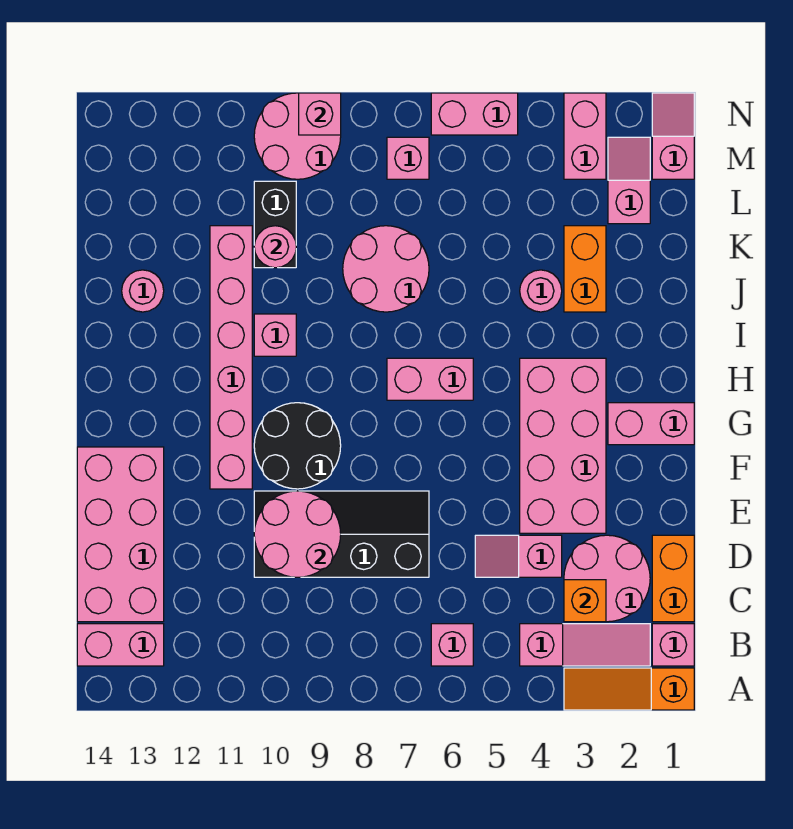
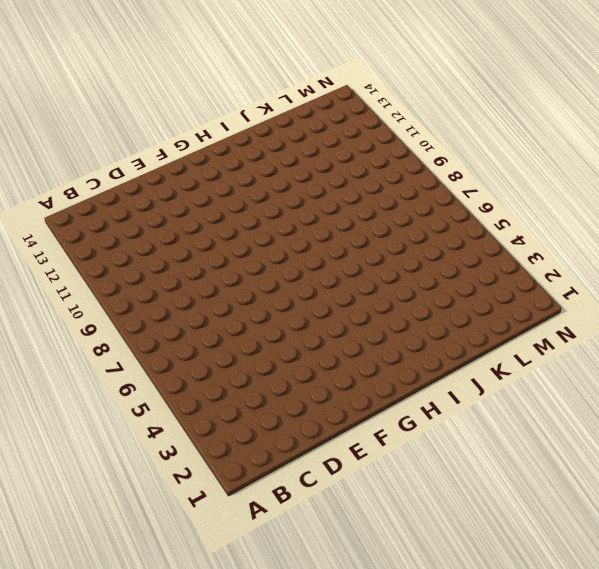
none -> orange slope A1:A3 level 1 top 1
none -> pink brick B1 level 1
none -> pink slope B2:B4 level 1 top 4
none -> pink brick B6 level 1

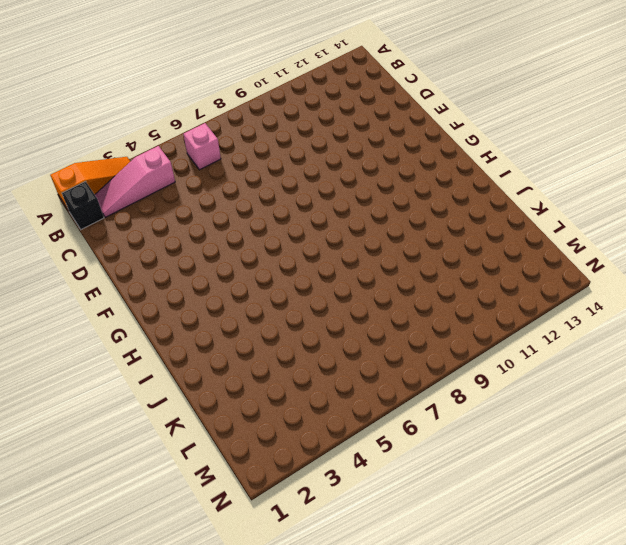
black brick B1 level 1 -> pink brick B1 level 1
none -> pink brick B13:B14 level 1
none -> orange brick C1:D1 level 1
none -> pink round brick C2:D3 level 1
none -> pink brick C13:F14 level 1

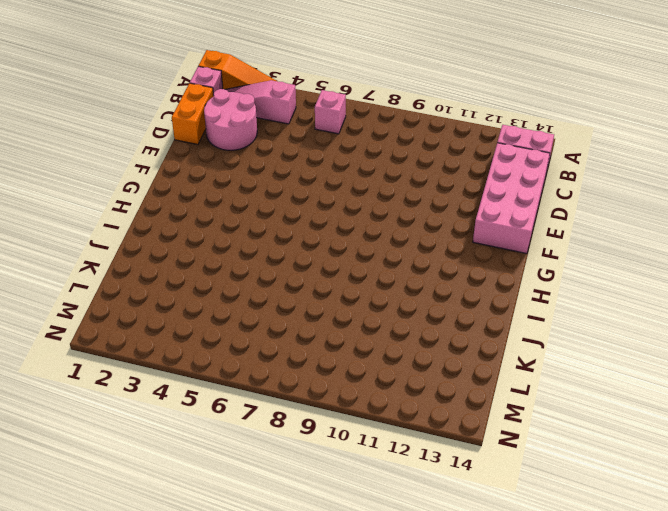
none -> pink slope D4:D5 level 1 top 4
none -> black slope D7:E10 level 1 top D
none -> pink brick E3:H4 level 1
none -> black round brick F9:G10 level 1

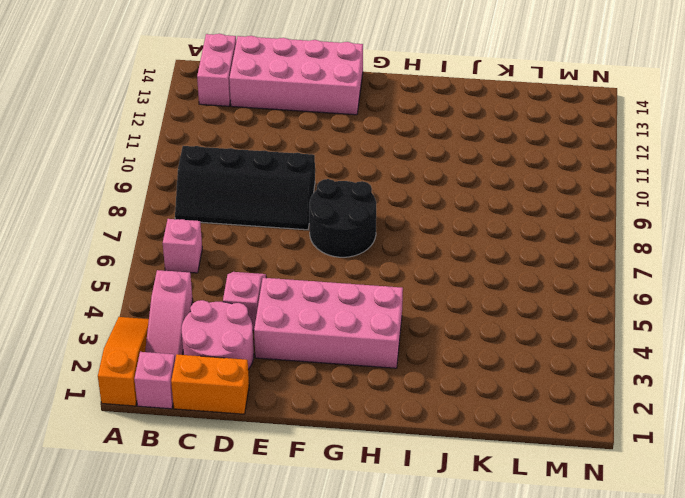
black slope B8:E9 level 1 top 9 -> black slope D7:E10 level 1 top D
black round brick F7:G8 level 1 -> black round brick F9:G10 level 1
none -> pink brick F11:K11 level 1
none -> pink brick G1:G2 level 1
none -> pink brick H6:H7 level 1
none -> pink brick I10 level 1

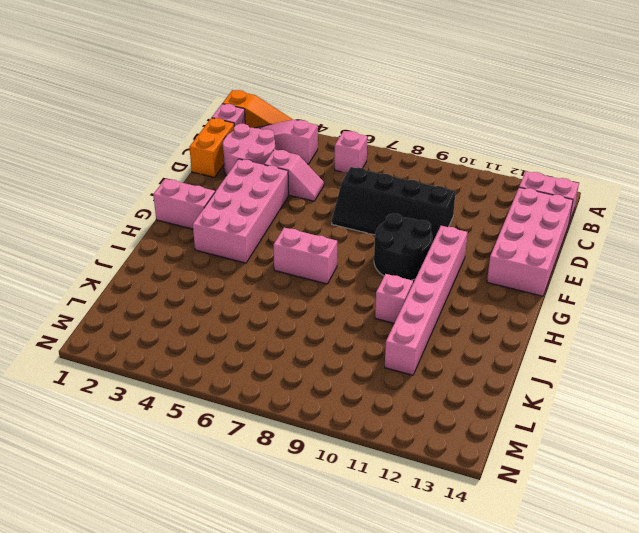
none -> orange brick J3:K3 level 1
none -> pink round brick J4 level 1
none -> pink round brick J7:K8 level 1
none -> pink round brick J13 level 1

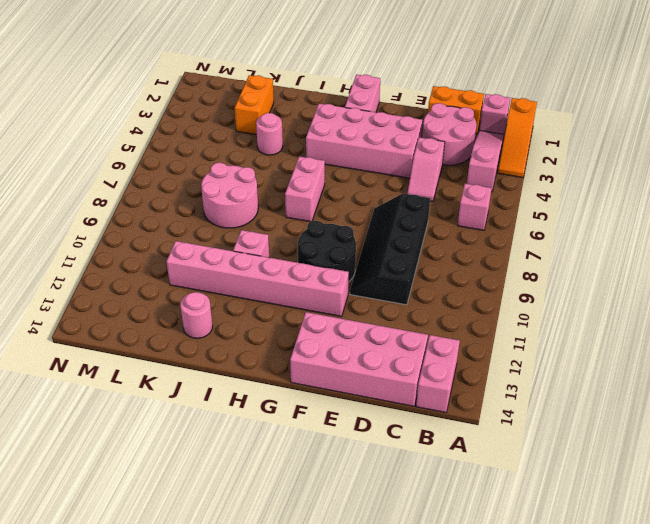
orange brick K2:K3 level 1 -> orange brick J3:K3 level 1
none -> black brick K10:L10 level 1
none -> pink slope L2:M2 level 1 top L
none -> pink slope M1:N1 level 1 top M
none -> pink brick M3:N3 level 1

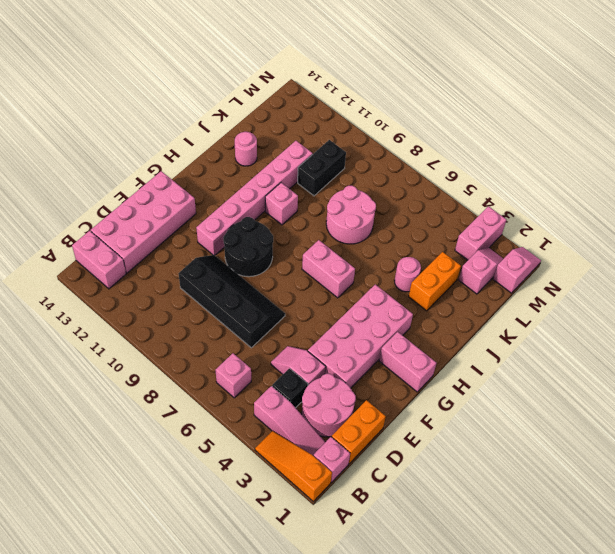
black brick C4 level 1 -> none
none -> pink brick M7 level 1
none -> pink round brick M9:N10 level 1
none -> pink brick N5:N6 level 1
none -> orange brick C3 level 2

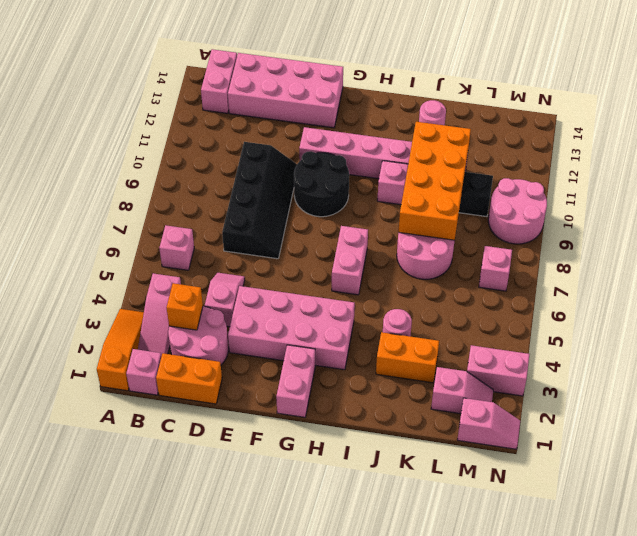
orange brick J8:K11 level 2 -> pink round brick K10 level 2
none -> pink brick N5:N6 level 1
none -> pink round brick D9:E10 level 2
none -> pink brick N9 level 2

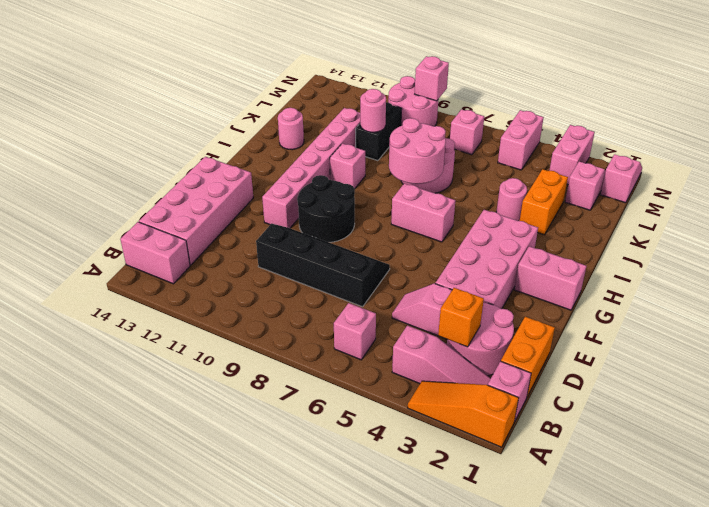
pink round brick I7:J8 level 2 -> pink round brick D9:E10 level 2
pink brick M5:N5 level 1 -> pink brick N5:N6 level 1

